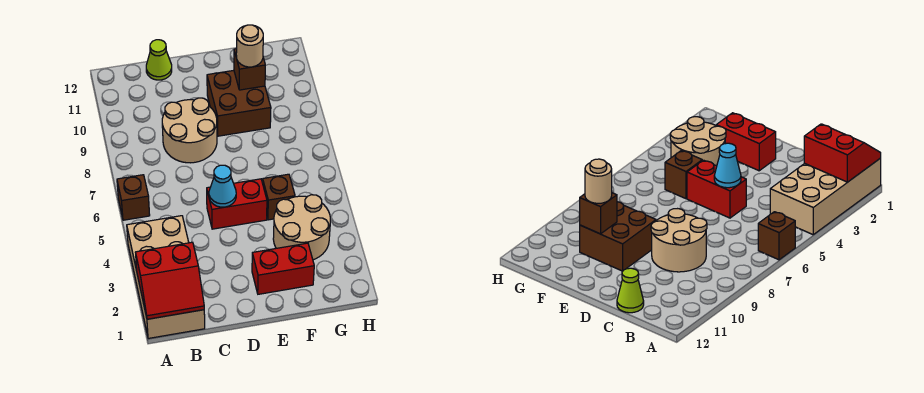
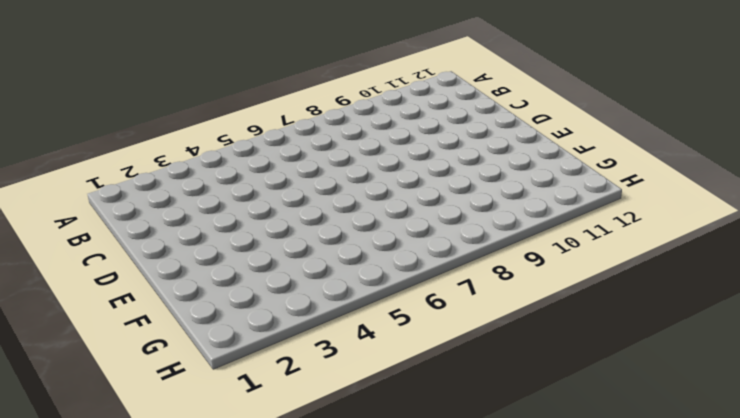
none -> tan brick A1:B4 level 1
none -> brown brick A6 level 1
none -> tan round brick C8:D9 level 1

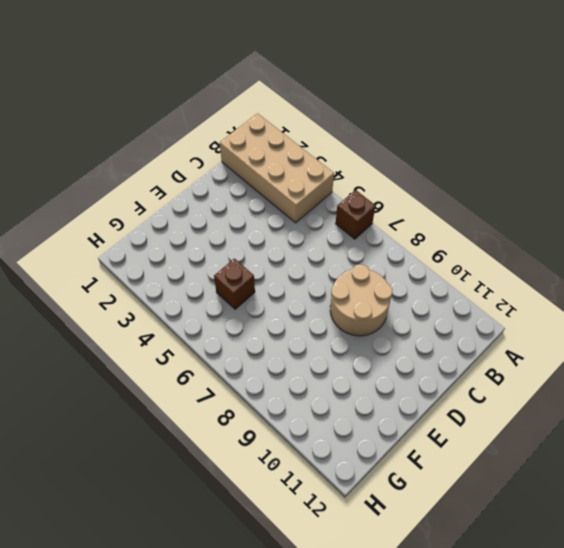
none -> lime cone C12 level 1
none -> red brick D5:E5 level 1
none -> red brick E2:F2 level 1

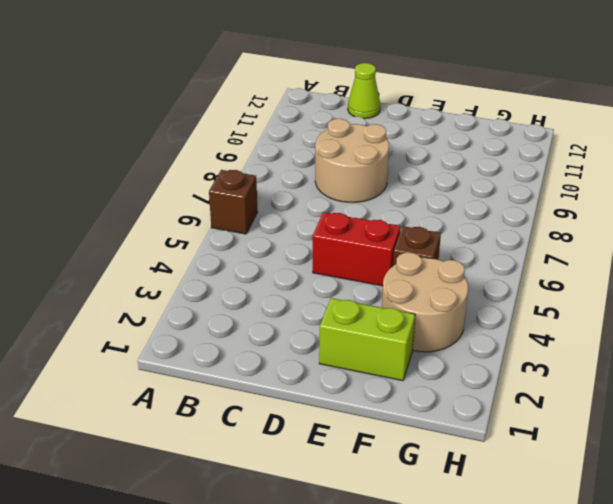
lime brick E2:F2 level 1 -> red brick E2:F2 level 1
none -> tan brick A1:B4 level 1
none -> brown brick E9:F10 level 1
none -> red slope A1:B2 level 2 top 2

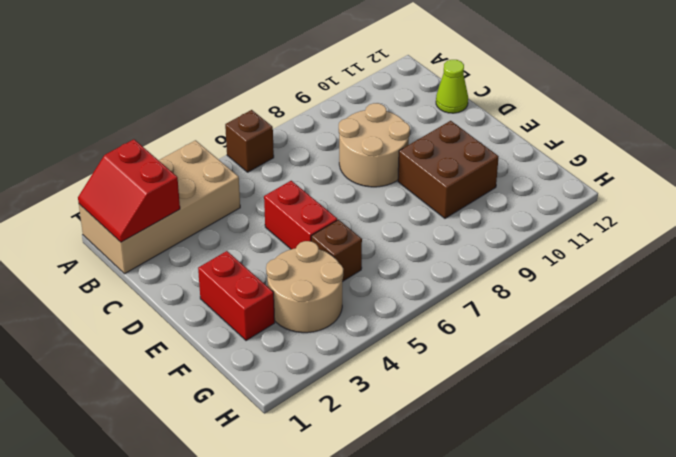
none -> cyan cone D5 level 2
none -> brown brick F10 level 2
none -> tan round brick F10 level 3

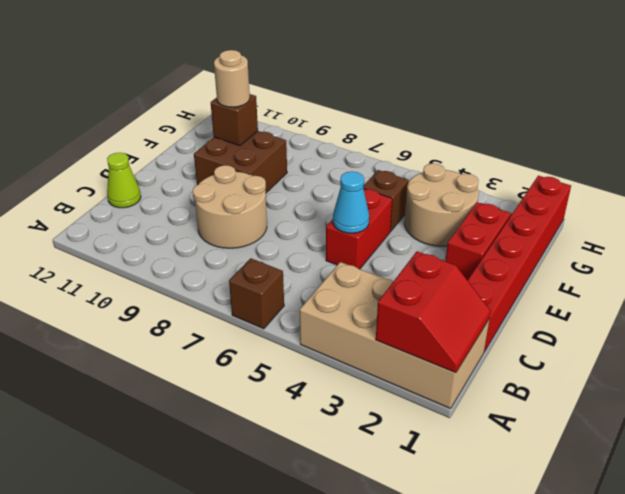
red brick C1:H1 level 1 -> none

